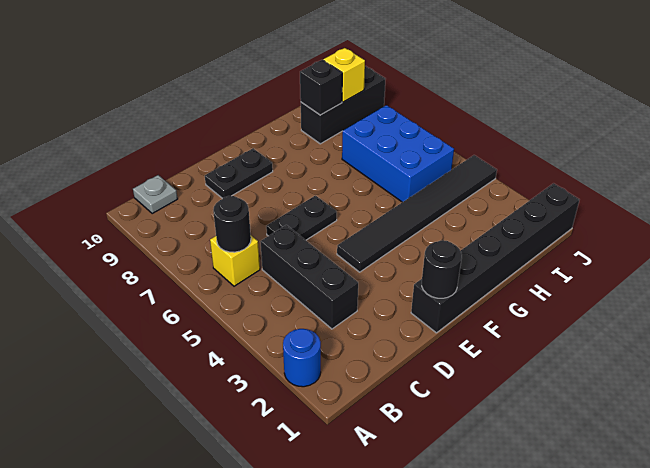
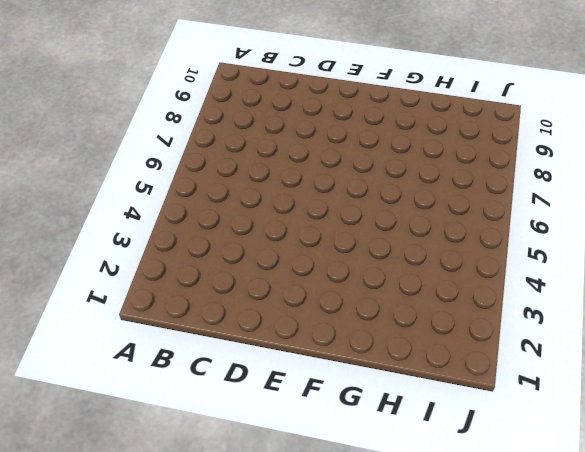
none -> blue round brick A2 level 1
none -> yellow brick B6 level 1
none -> grey plate B10 level 1

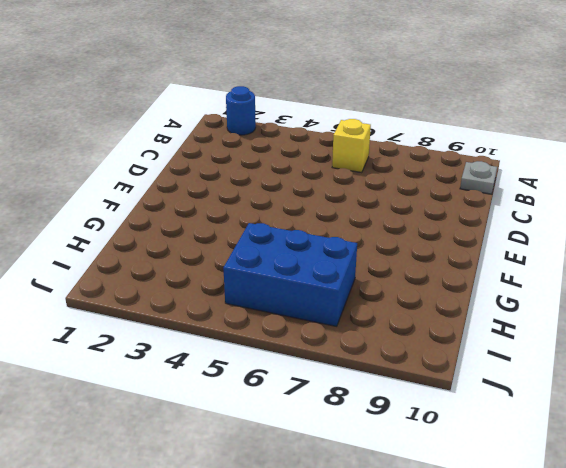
none -> black brick C3:C5 level 1
none -> black plate D6:E6 level 1
none -> black plate D9:E9 level 1

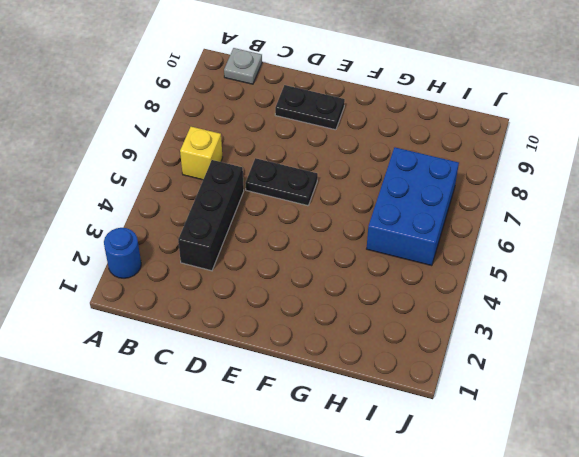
none -> black brick E1:J1 level 1
none -> black tile E4:J4 level 1
none -> black brick H9:J9 level 1

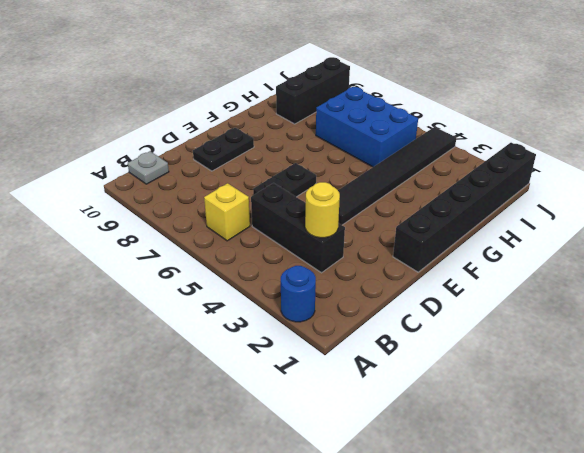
yellow round brick C3 level 2 -> none
none -> black round brick B6 level 2
none -> black round brick E1 level 2
none -> black brick H9 level 2

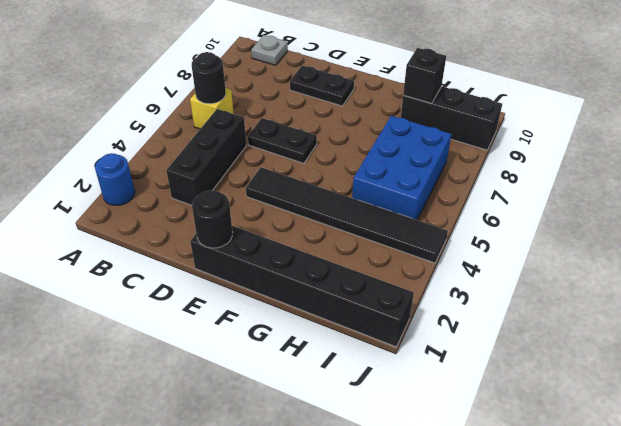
none -> yellow brick I9 level 2

